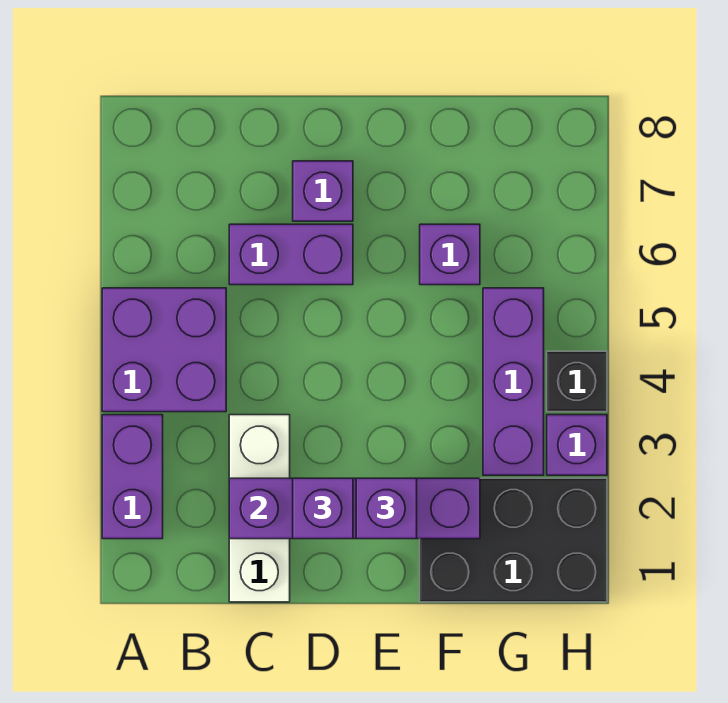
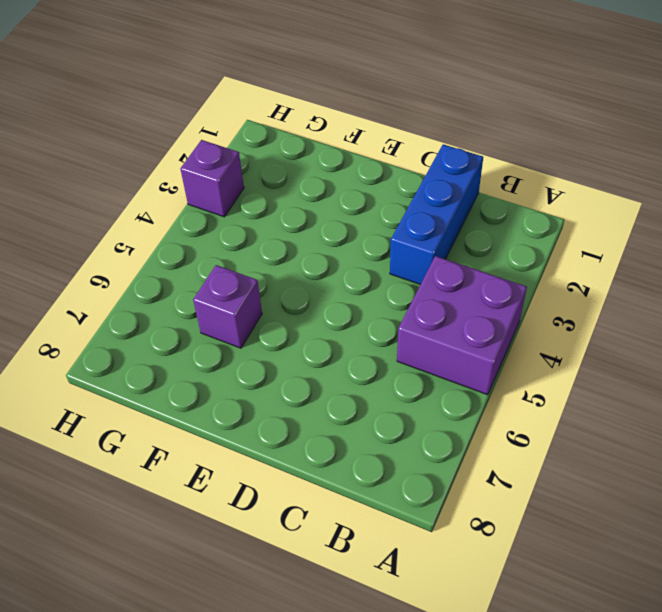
blue brick C1:C3 level 1 -> white brick C1:C3 level 1
none -> purple brick A2:A3 level 1
none -> purple brick C6:D6 level 1
none -> purple brick D7 level 1

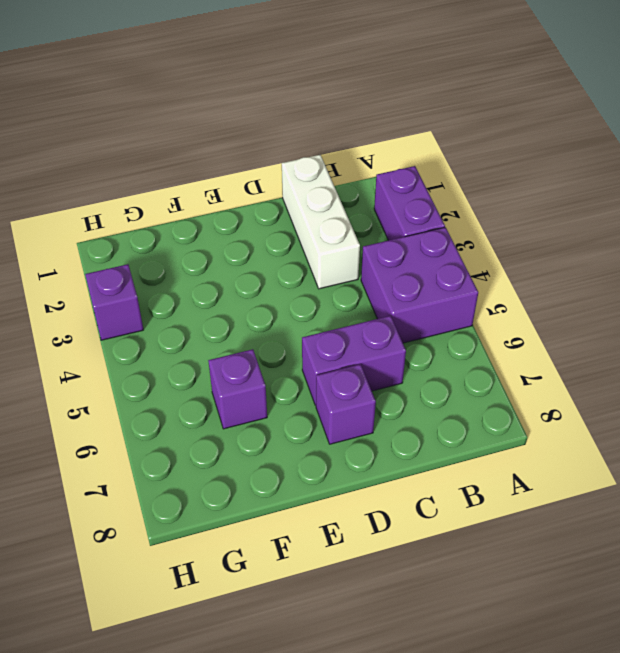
none -> black brick F1:H2 level 1
none -> purple brick G3:G5 level 1
none -> black brick H4 level 1

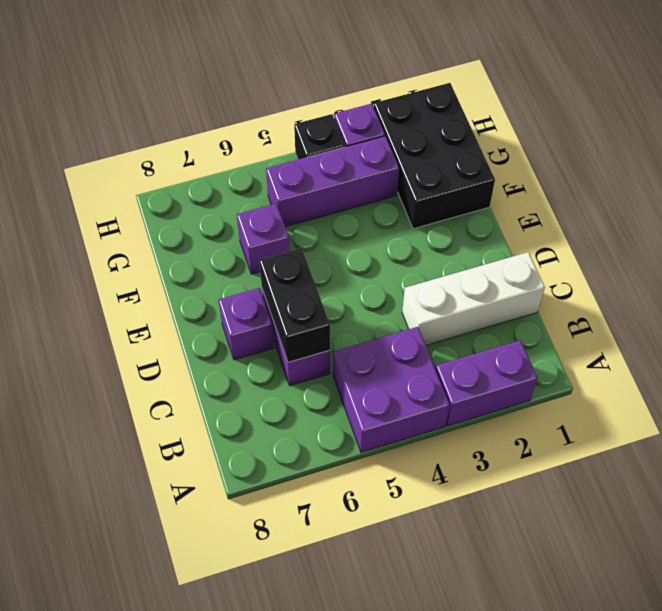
black brick C6:D6 level 2 -> none
none -> purple brick C2:F2 level 2
none -> purple brick D2 level 3
none -> purple brick E2 level 3

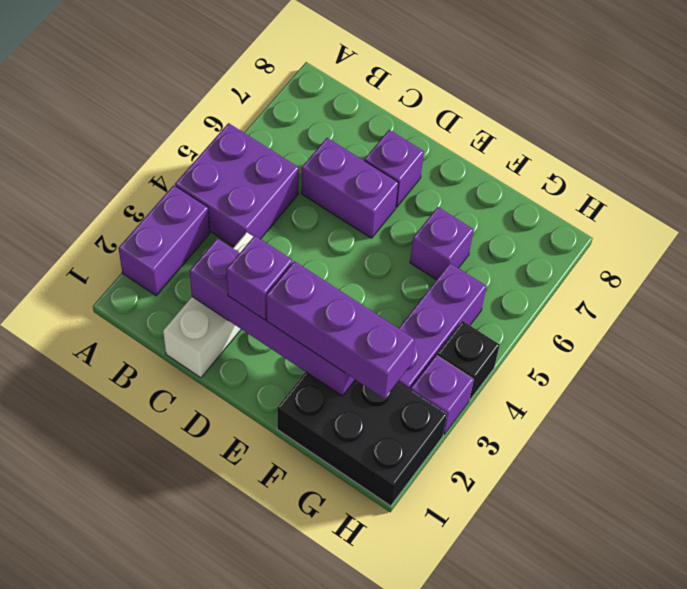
purple brick E2:G2 level 3 -> purple brick E2 level 3

